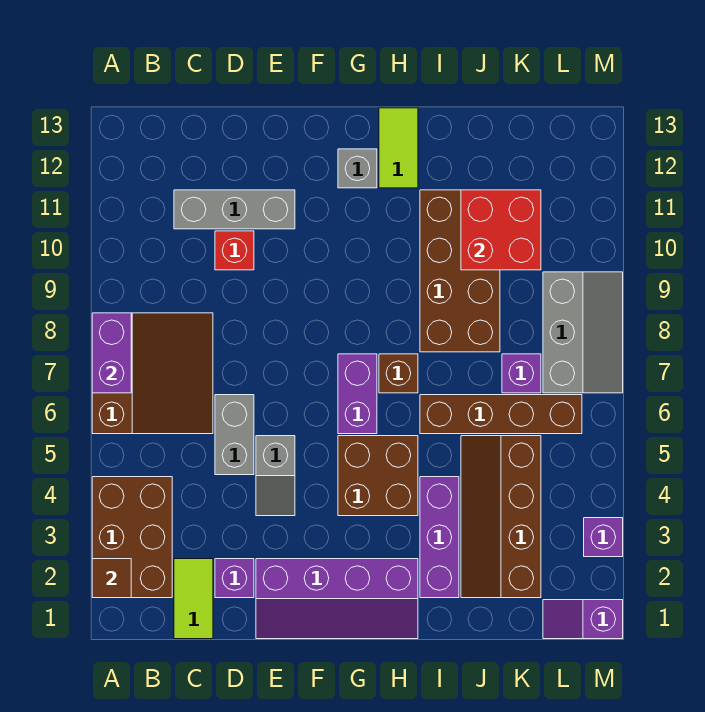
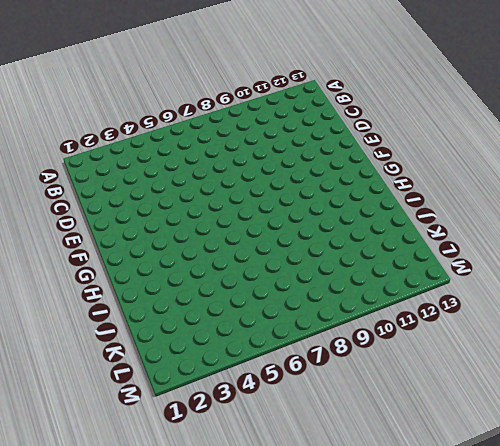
none -> brown brick A2:B4 level 1
none -> brown slope A6:C8 level 1 top A
none -> lime tile C1:C2 level 1

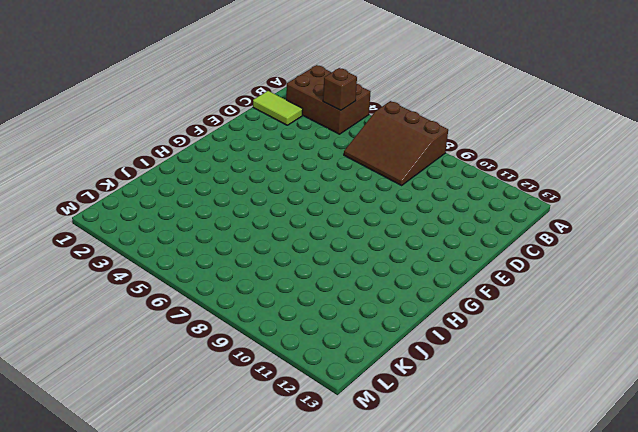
brown brick B4 level 2 -> brown brick H7 level 1
none -> grey brick C11:E11 level 1
none -> purple brick D2 level 1
none -> grey brick D5:D6 level 1

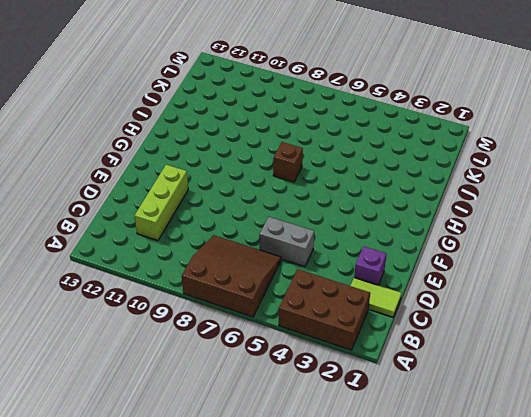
lime brick C11:E11 level 1 -> grey brick C11:E11 level 1
none -> red brick D10 level 1
none -> purple slope E1:H2 level 1 top 2
none -> grey slope E4:E5 level 1 top 5

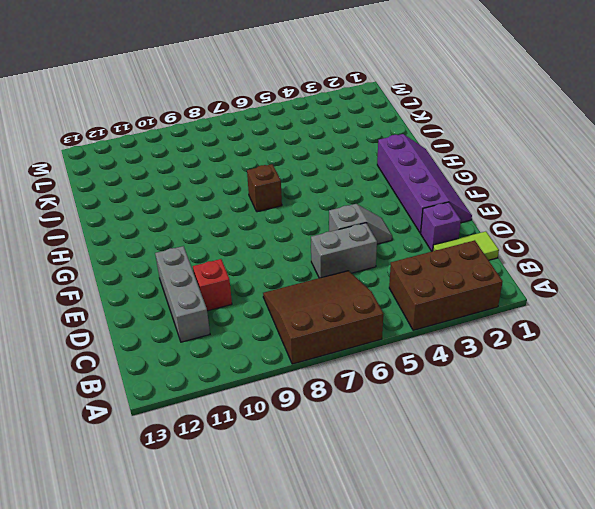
none -> brown brick G4:H5 level 1
none -> purple brick G6:G7 level 1
none -> grey brick G12 level 1

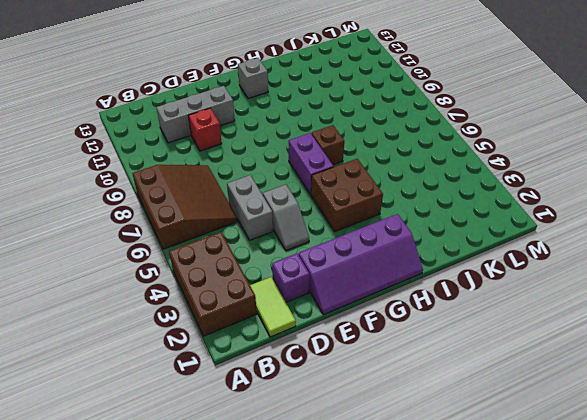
none -> lime tile H12:H13 level 1
none -> purple brick I2:I4 level 1
none -> brown brick I6:L6 level 1

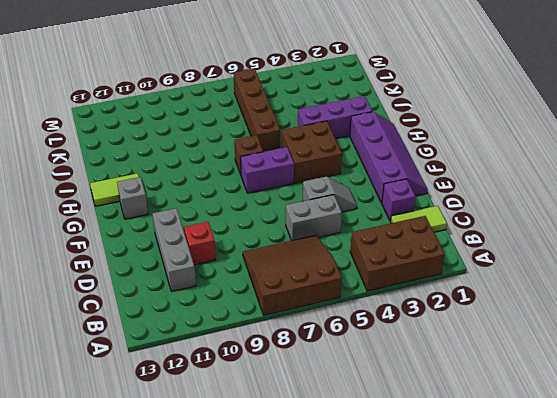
none -> brown brick I8:J11 level 1
none -> brown slope J2:K5 level 1 top K
none -> purple brick K7 level 1

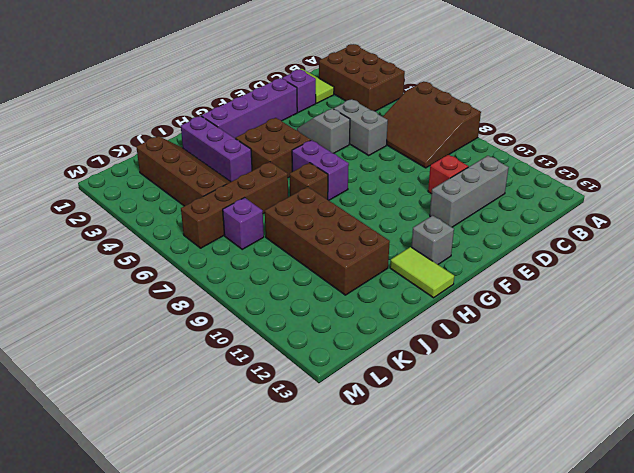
none -> purple slope L1:M1 level 1 top M
none -> grey slope L7:M9 level 1 top L
none -> purple brick M3 level 1

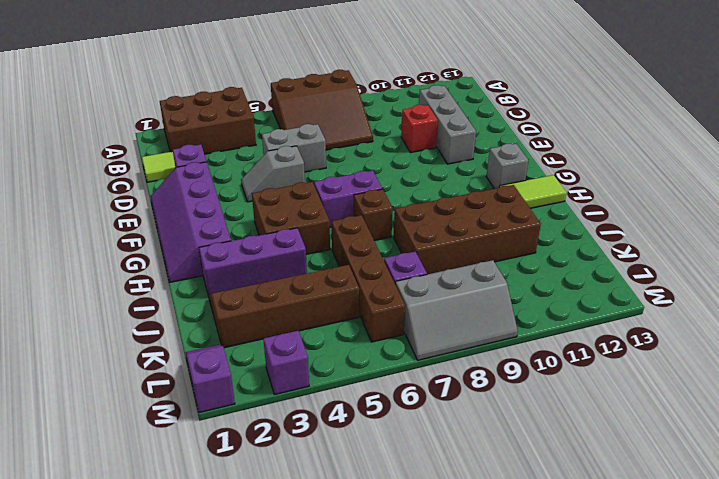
none -> brown tile A2 level 2
none -> purple brick A7:A8 level 2
none -> red brick J10:K11 level 2

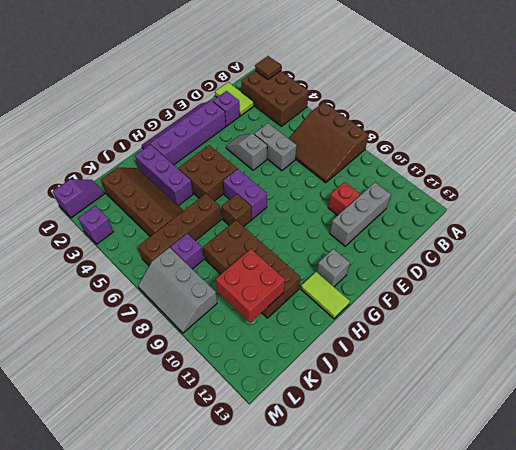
none -> purple brick A7:A8 level 2

